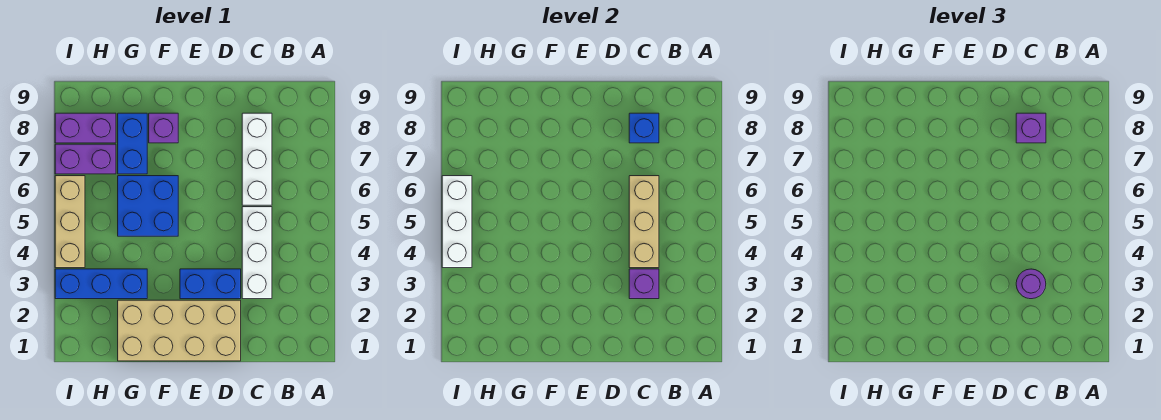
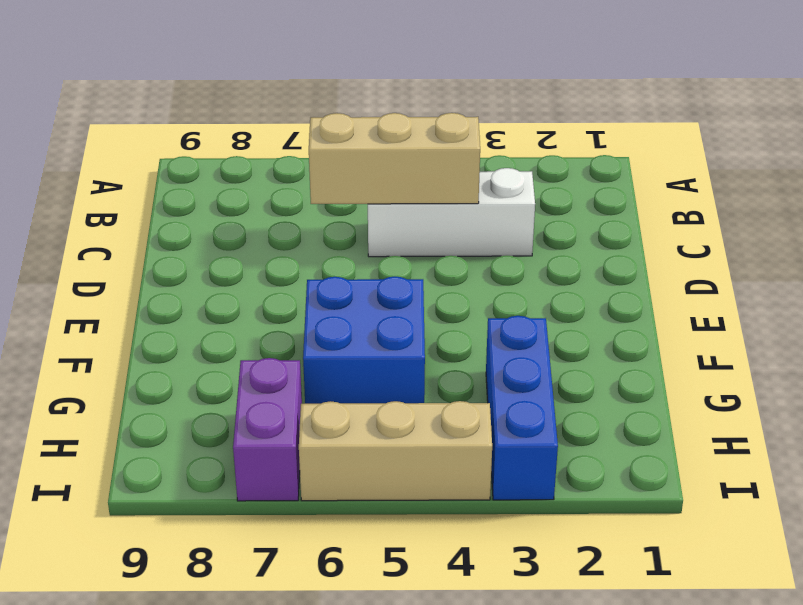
none -> white brick C6:C8 level 1
none -> tan brick D1:G2 level 1
none -> blue brick D3:E3 level 1

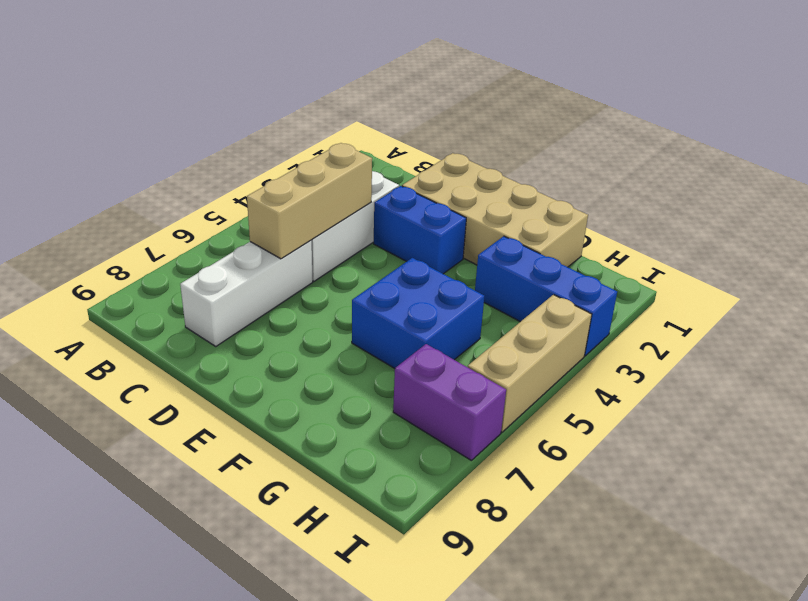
none -> purple brick F8 level 1
none -> blue brick G7:G8 level 1
none -> purple brick H8:I8 level 1

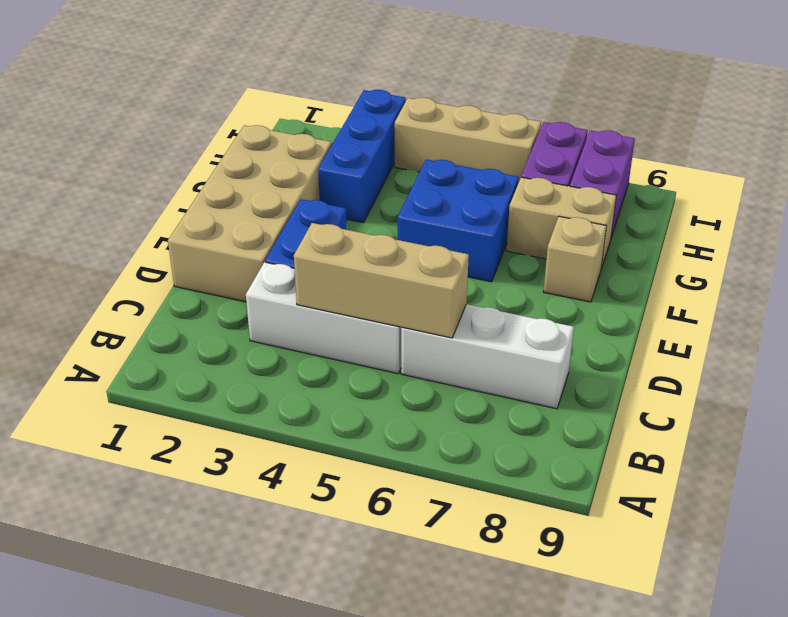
tan brick F8 level 1 -> purple brick F8 level 1
tan brick G7:G8 level 1 -> blue brick G7:G8 level 1
none -> purple brick C3 level 2
none -> blue brick C8 level 2
none -> white brick I4:I6 level 2

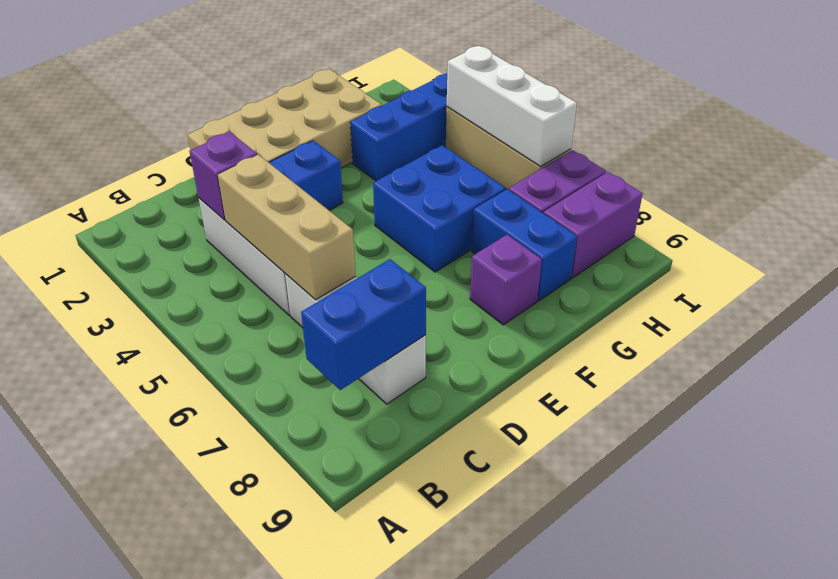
blue brick B8:C8 level 2 -> blue brick C8 level 2
none -> purple round brick C3 level 3
none -> purple brick C8 level 3

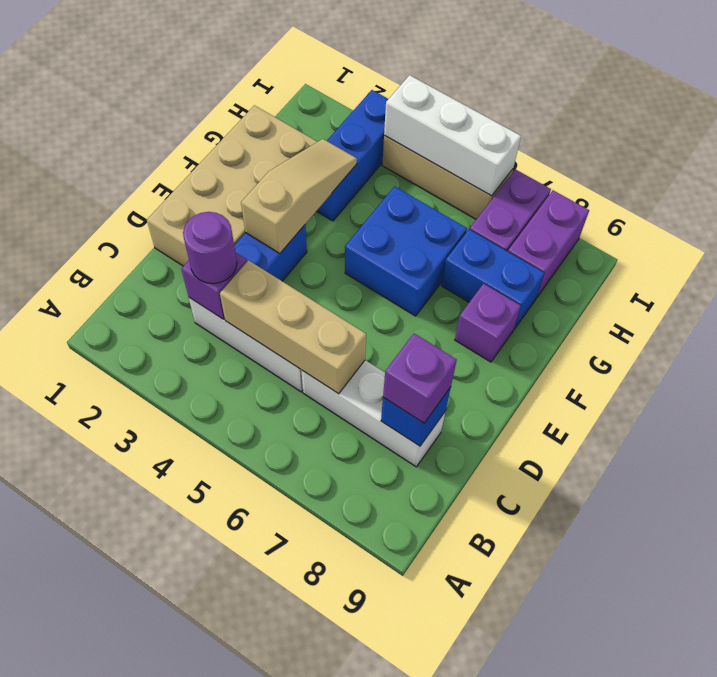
tan slope E3:G3 level 2 top E -> none

